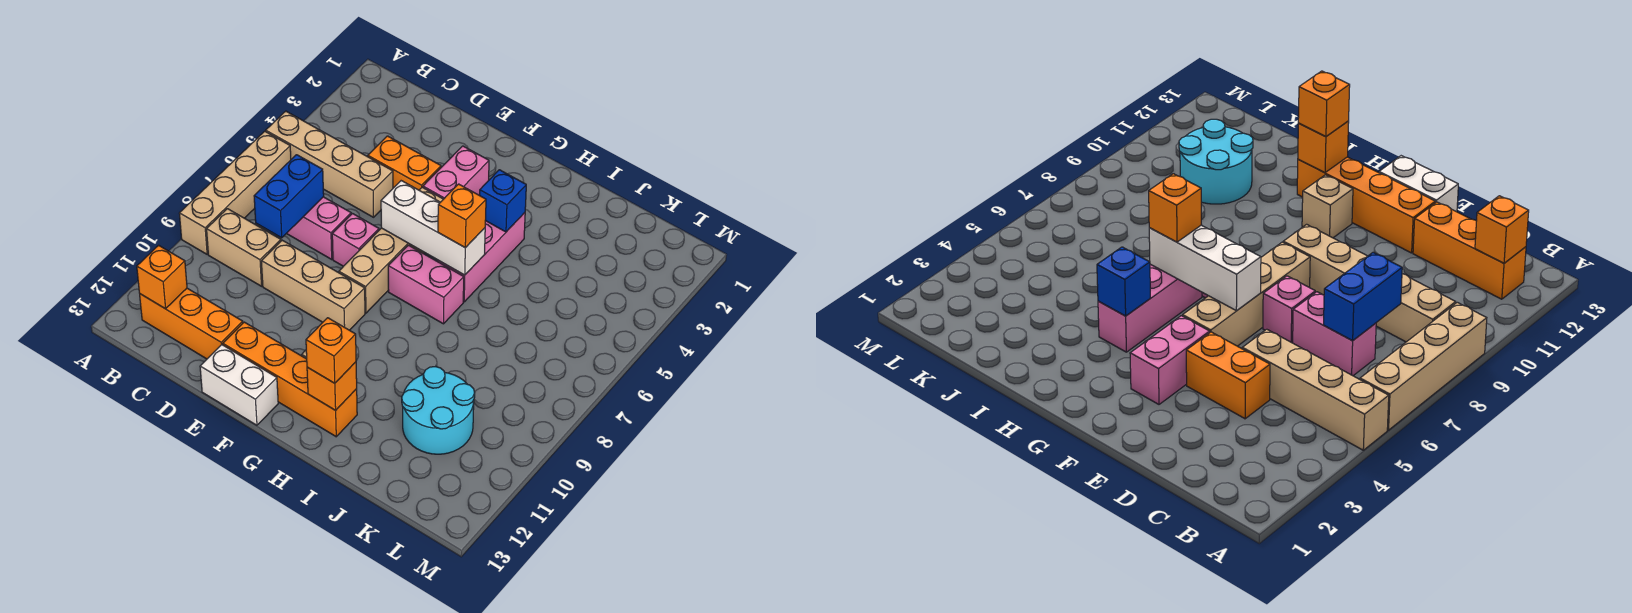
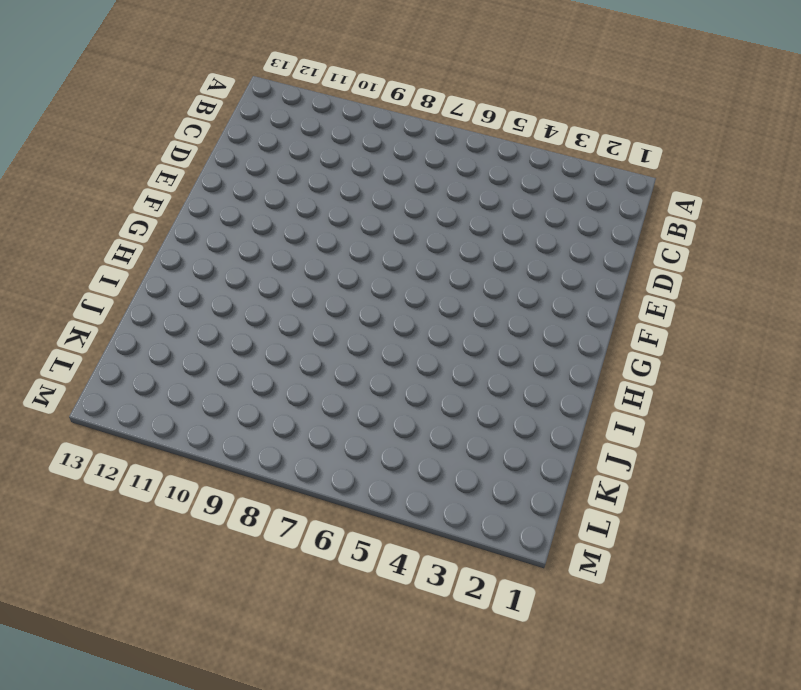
none -> tan brick A5:D5 level 1
none -> tan brick A6:A9 level 1
none -> tan brick B9:C9 level 1

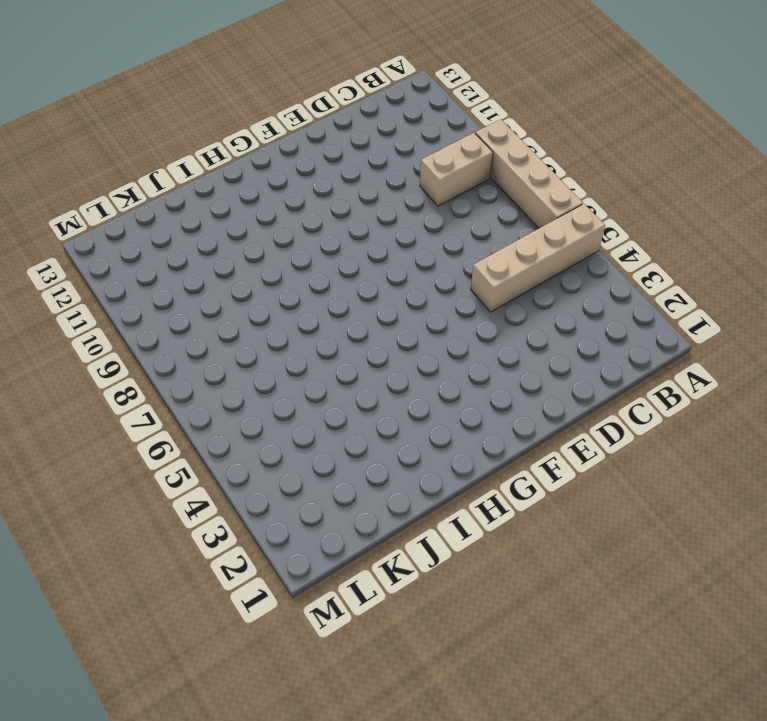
none -> orange brick B12:D12 level 1
none -> pink brick C7:D7 level 1
none -> orange brick D4:E4 level 1

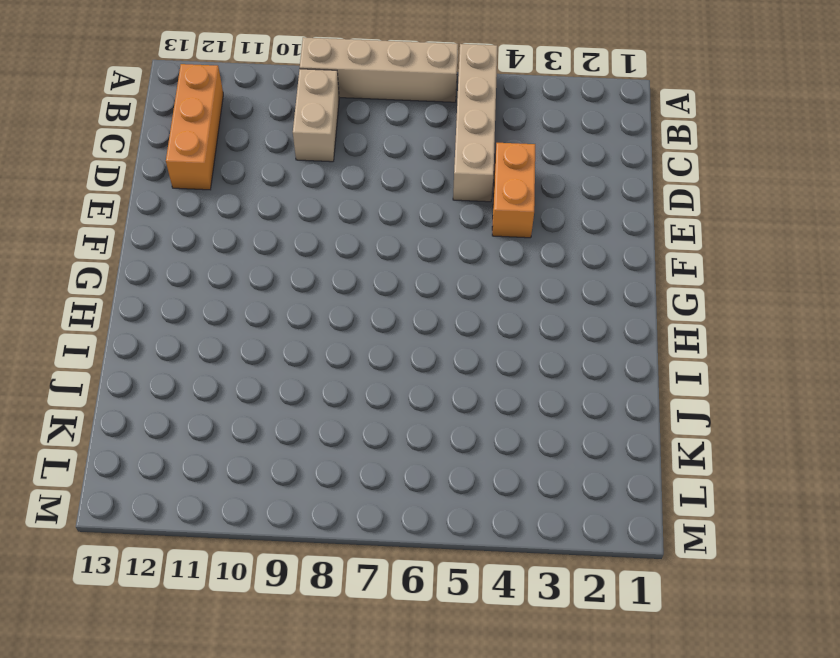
none -> pink brick C7:D7 level 1
none -> tan brick D9:F9 level 1
none -> pink brick E7 level 1

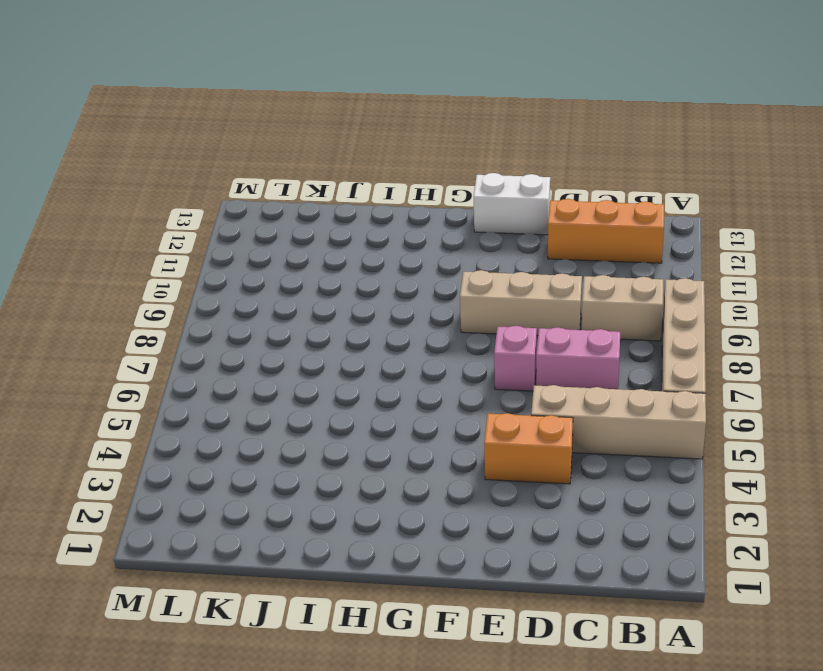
none -> orange brick E12:H12 level 1
none -> pink brick F3:F4 level 1
none -> tan brick F5:F8 level 1

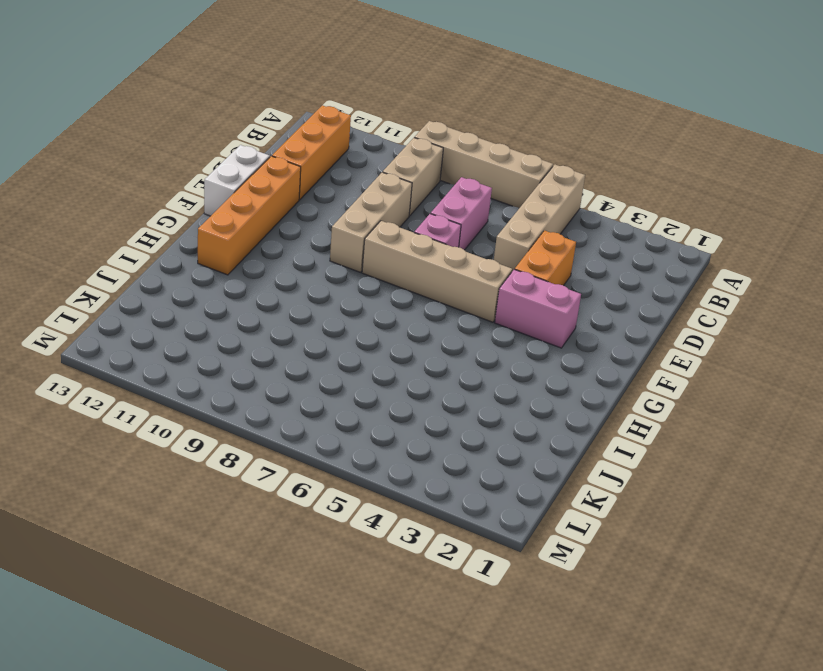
none -> pink brick G7:H7 level 1
none -> tan brick G11 level 1
none -> pink brick H4:H6 level 1

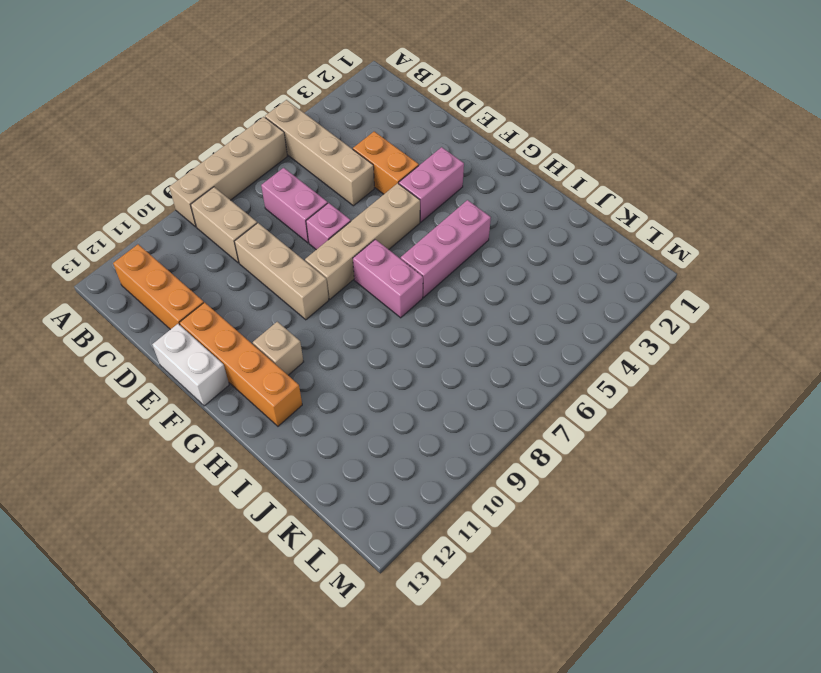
none -> cyan round brick J10:K11 level 1
none -> orange brick B12 level 2
none -> blue brick C7:C8 level 2

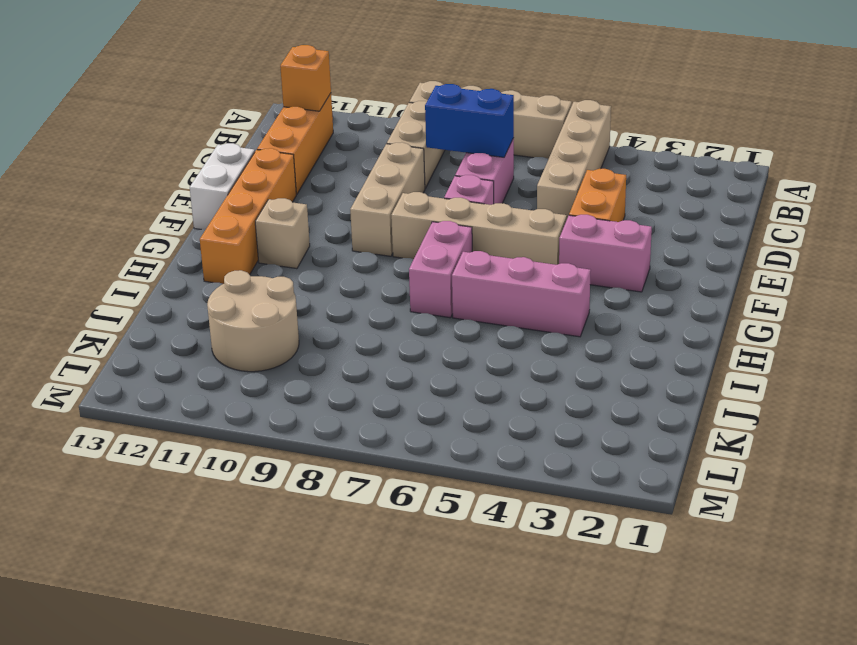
tan round brick J10:K11 level 1 -> cyan round brick J10:K11 level 1
none -> white brick F6:H6 level 2
none -> blue brick H4 level 2
none -> orange brick H12 level 2

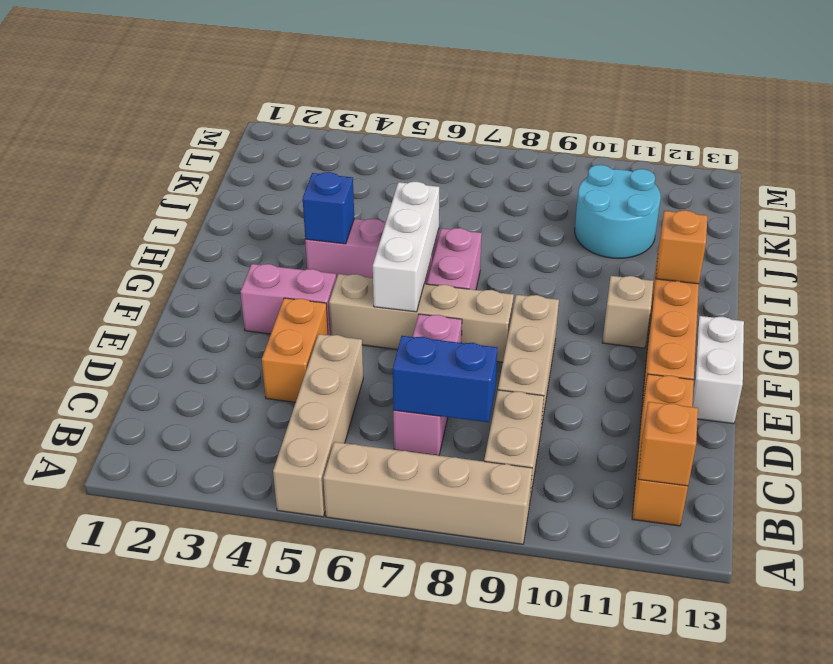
none -> orange brick H6 level 3
none -> orange brick H12 level 3

